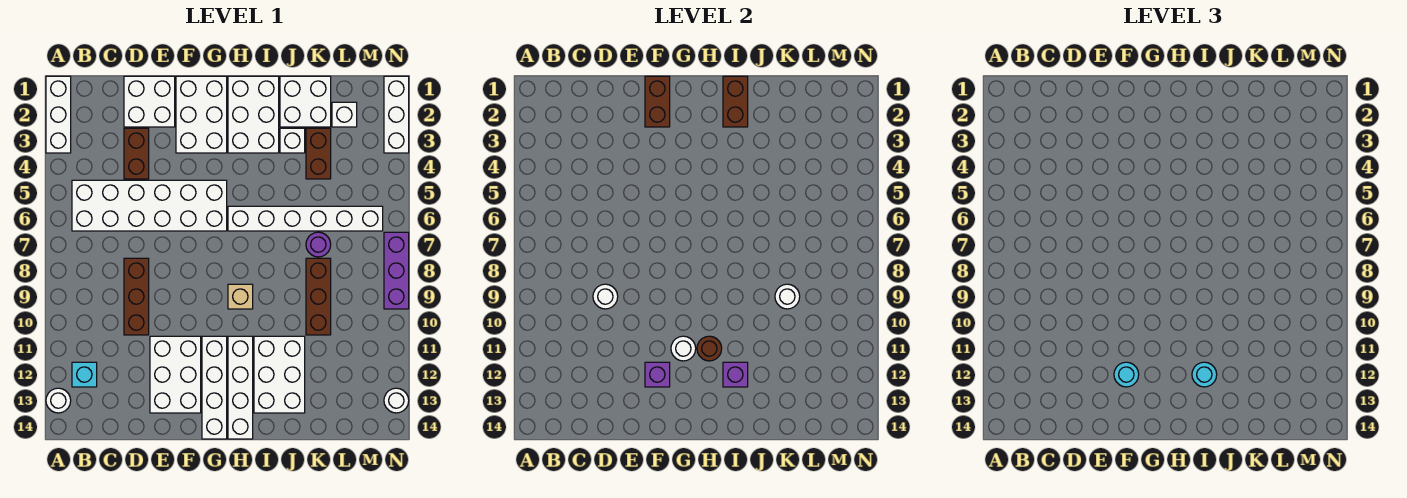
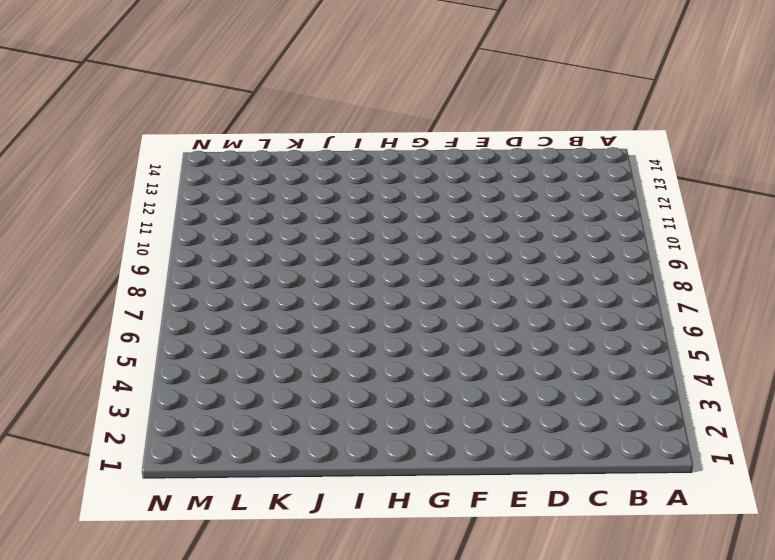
none -> white brick A1:A3 level 1
none -> white round brick A13 level 1
none -> white brick B5:G6 level 1
none -> cyan brick B12 level 1

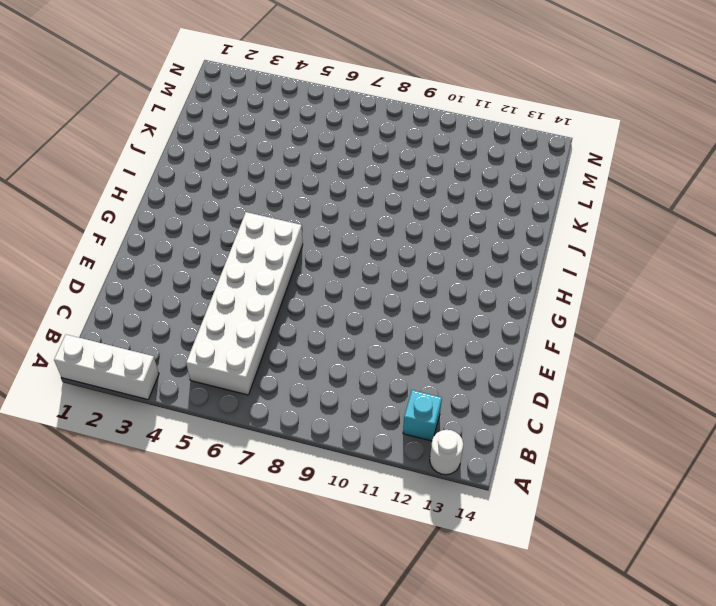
none -> white brick D1:E2 level 1
none -> brown brick D3:D4 level 1
none -> brown brick D8:D10 level 1
none -> white brick E11:F13 level 1

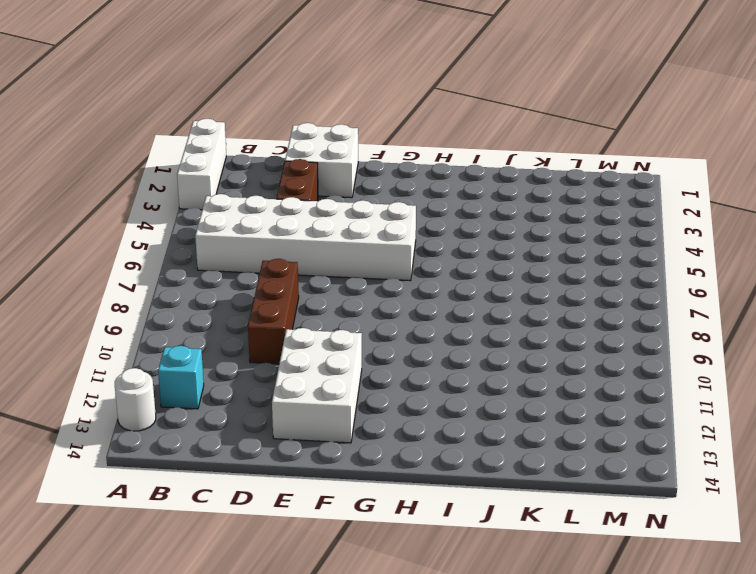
none -> white brick F1:G3 level 1
none -> white brick G11:G14 level 1
none -> white brick H1:I3 level 1
none -> white brick H6:M6 level 1

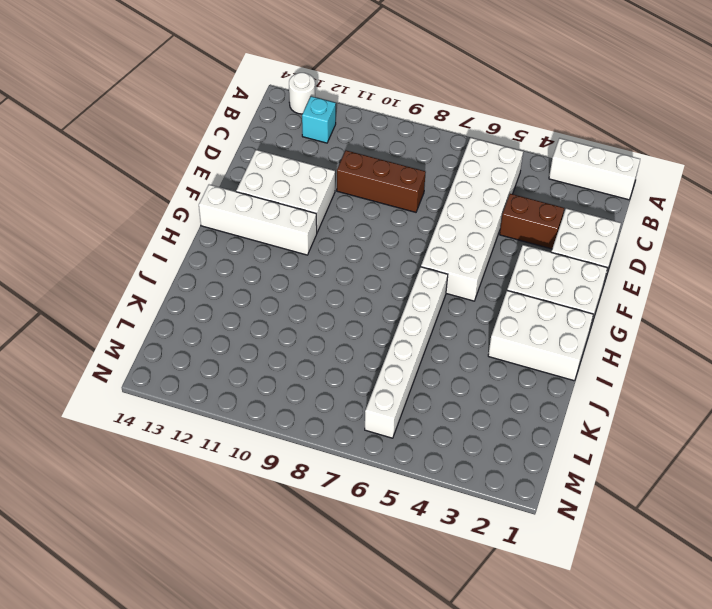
none -> tan brick H9 level 1
none -> white brick H11:H14 level 1
none -> white brick I11:J13 level 1
none -> white brick J1:K2 level 1

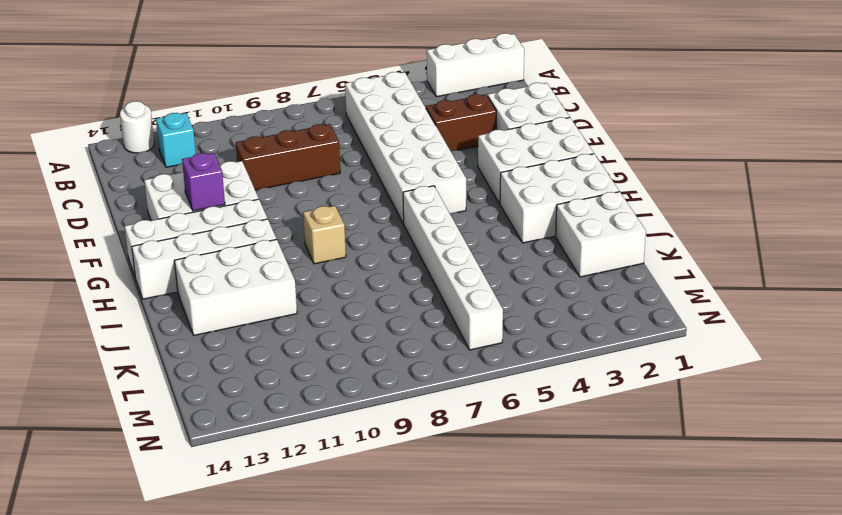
none -> white brick J3 level 1
none -> brown brick K3:K4 level 1
none -> purple round brick K7 level 1
none -> brown brick K8:K10 level 1

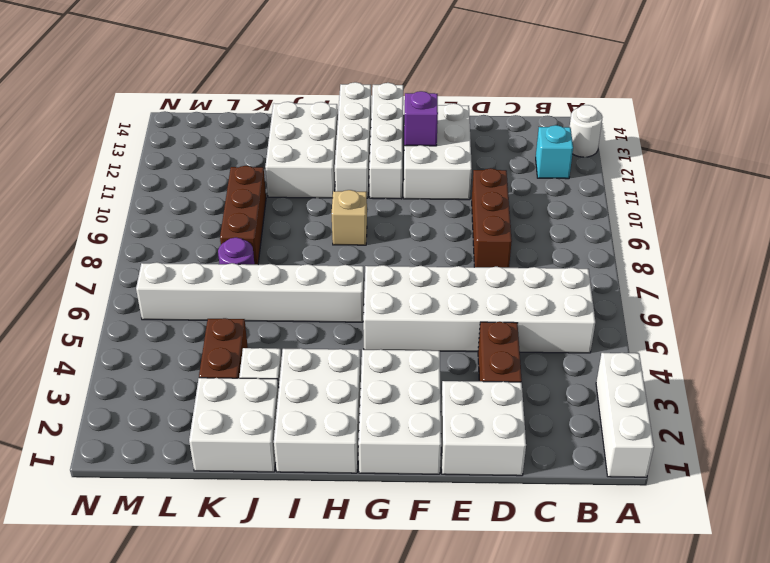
none -> white brick L2 level 1
none -> white brick N1:N3 level 1
none -> purple brick N7:N9 level 1
none -> white round brick N13 level 1

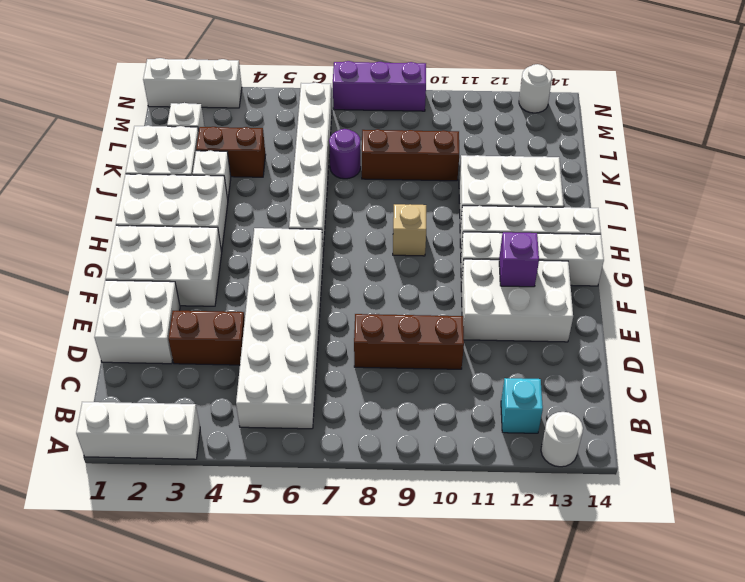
none -> white round brick D9 level 2
none -> brown brick F1:F2 level 2
none -> white round brick G11 level 2
none -> brown round brick H11 level 2

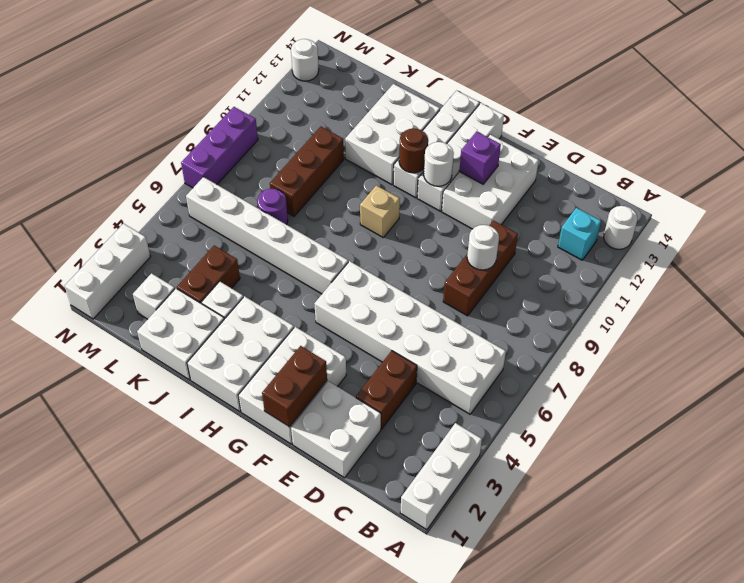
none -> brown brick I1:I2 level 2
none -> purple brick I12 level 2
none -> white round brick K9 level 2
none -> cyan round brick F12 level 3

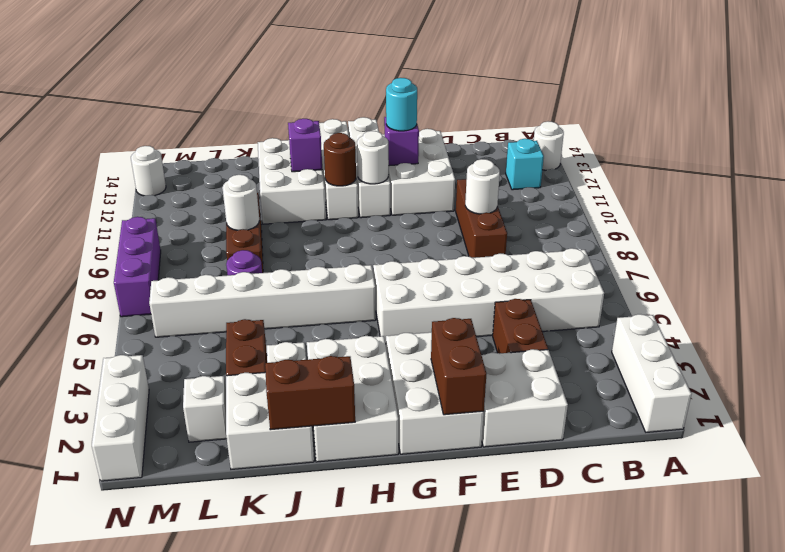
brown brick I1:J1 level 2 -> brown brick I1:I2 level 2
none -> tan brick H9 level 1
none -> cyan round brick I12 level 3

